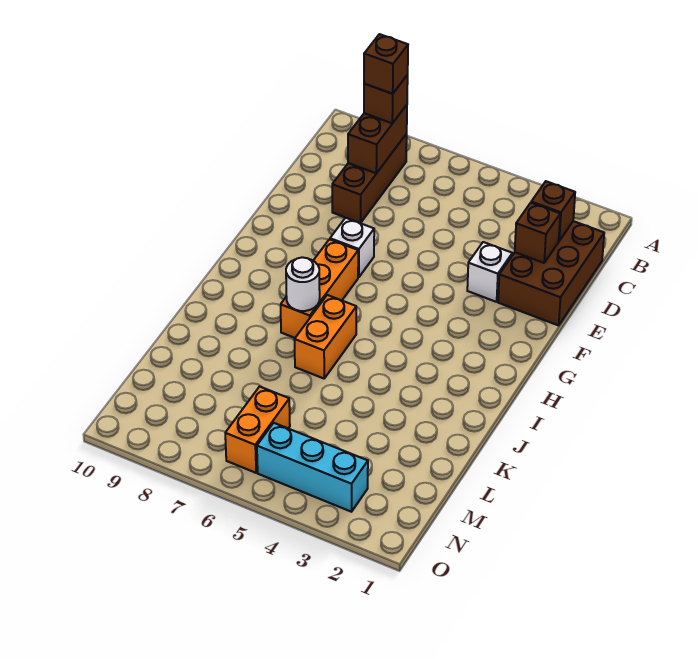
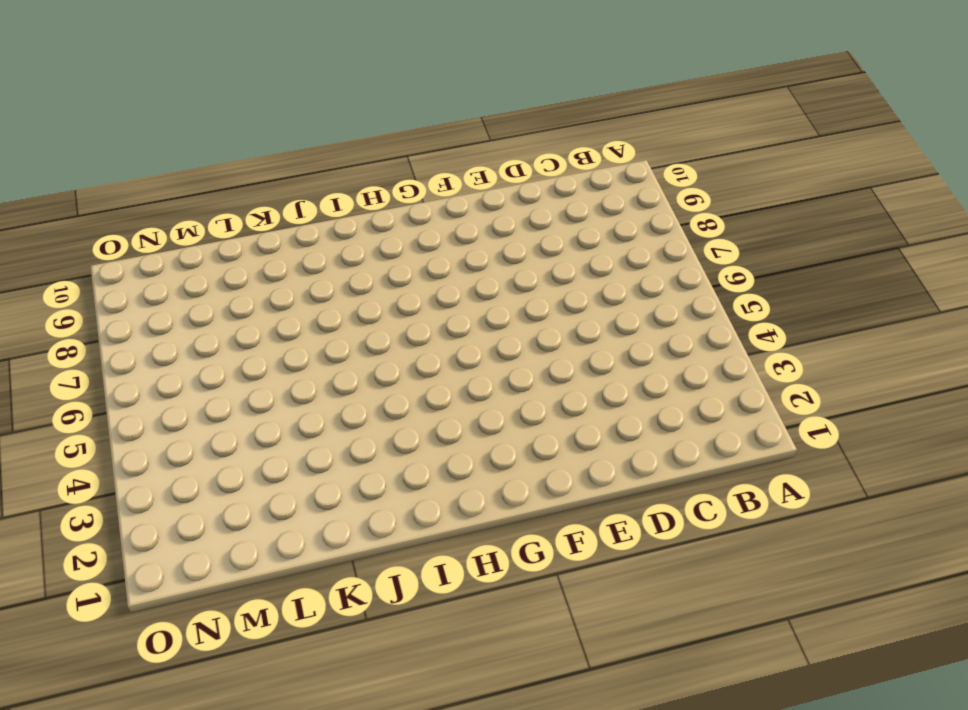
none -> brown brick B8:D8 level 1
none -> brown brick C1:E2 level 1
none -> white brick E3 level 1

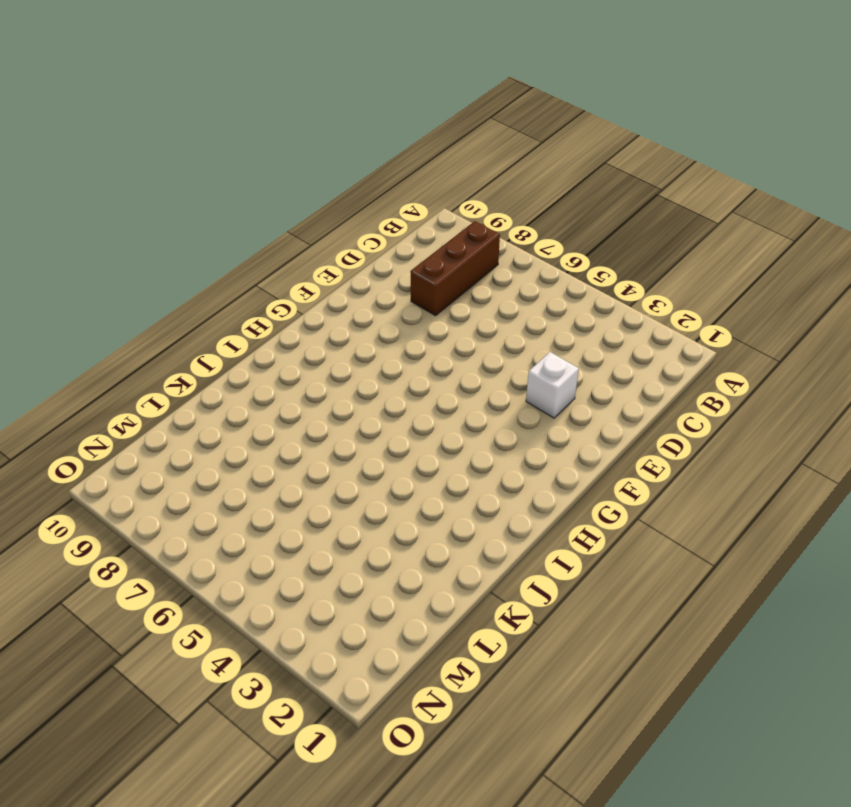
none -> brown brick C1:E2 level 1
none -> white brick F7 level 1
none -> orange brick G7:I7 level 1

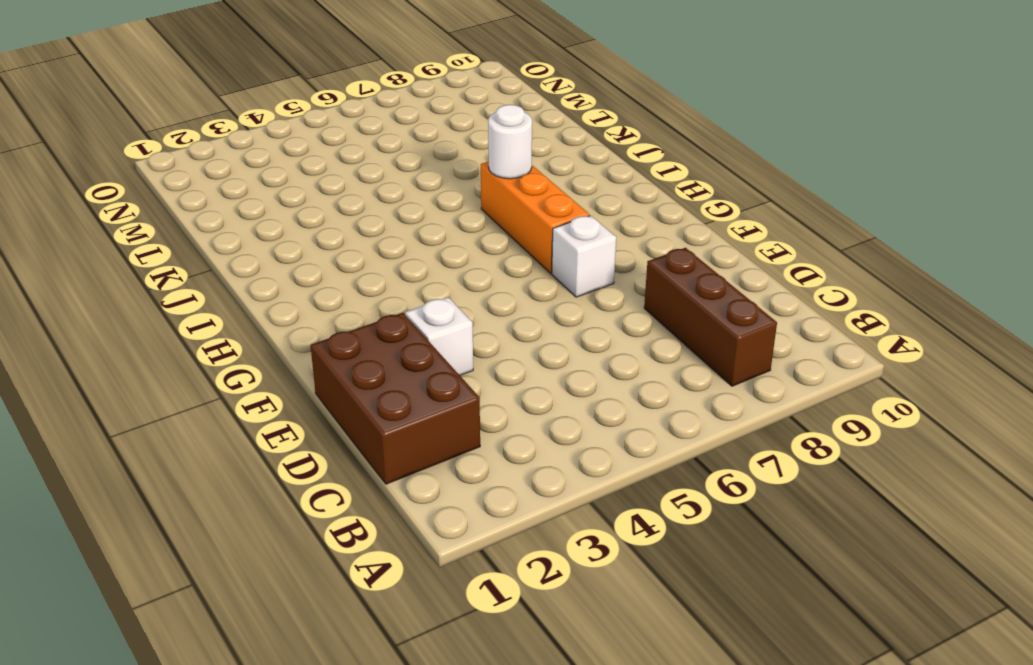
none -> orange brick I6:J6 level 1
none -> orange brick M6:N6 level 1
none -> cyan brick N3:N5 level 1

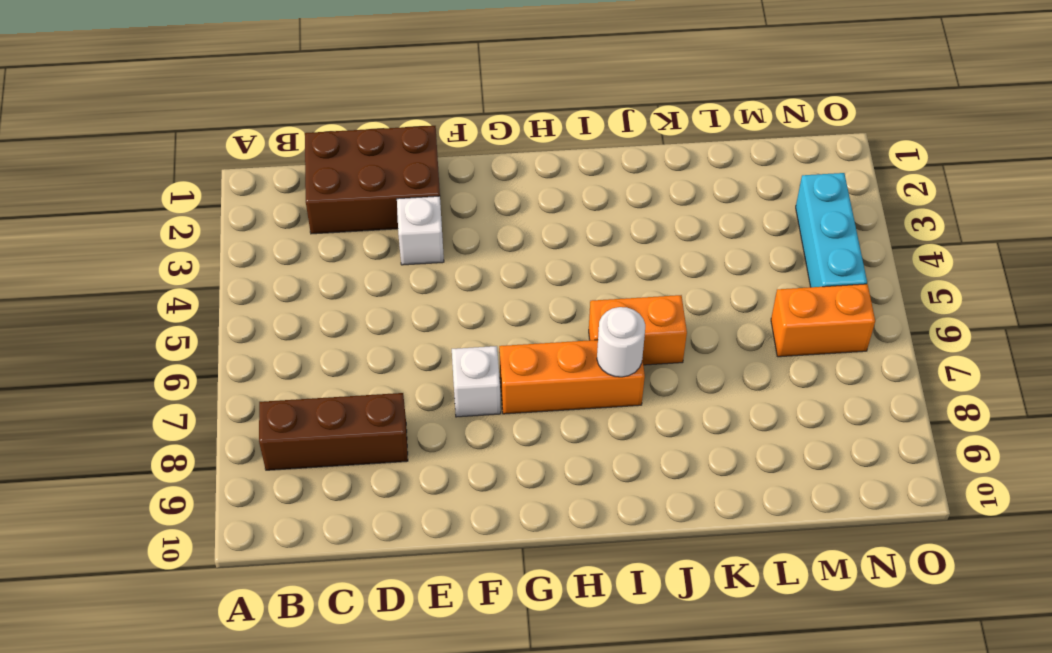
none -> brown brick B8:C8 level 2
none -> brown brick C2 level 2
none -> brown brick D2 level 2

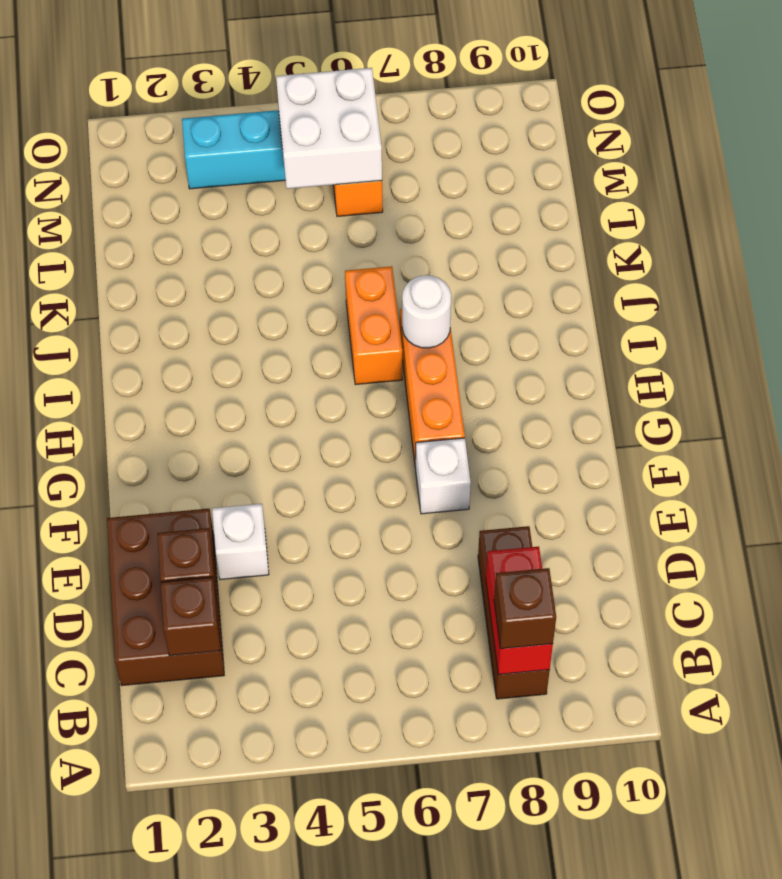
red brick B8:C8 level 2 -> brown brick B8:C8 level 2
white brick M5:N6 level 2 -> none
none -> brown brick B8 level 4

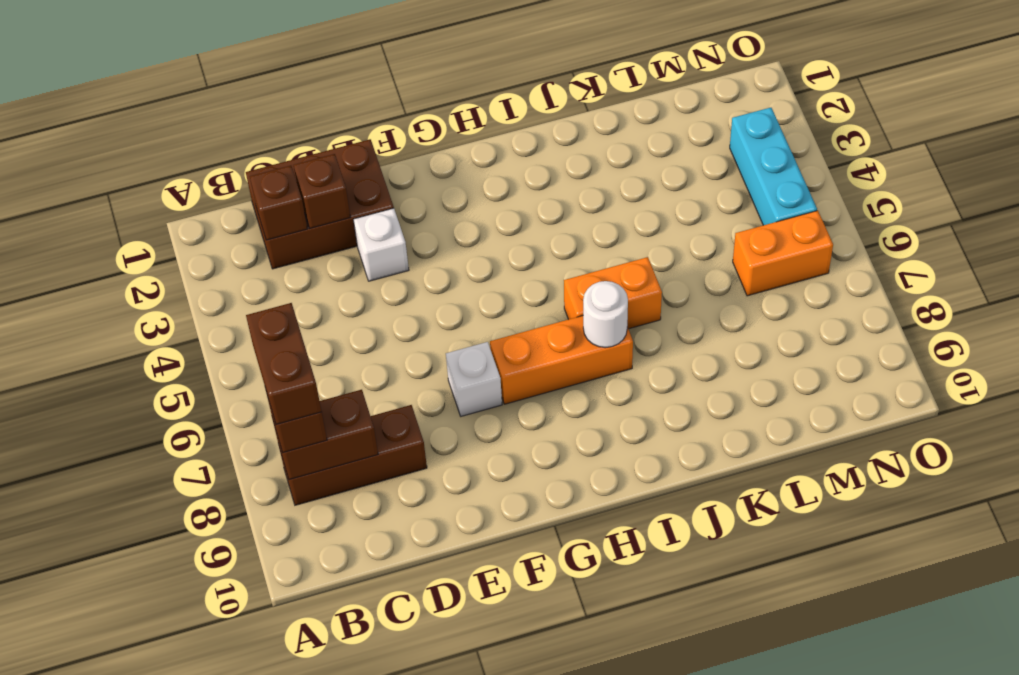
brown brick B7:B8 level 4 -> brown brick B8 level 4

